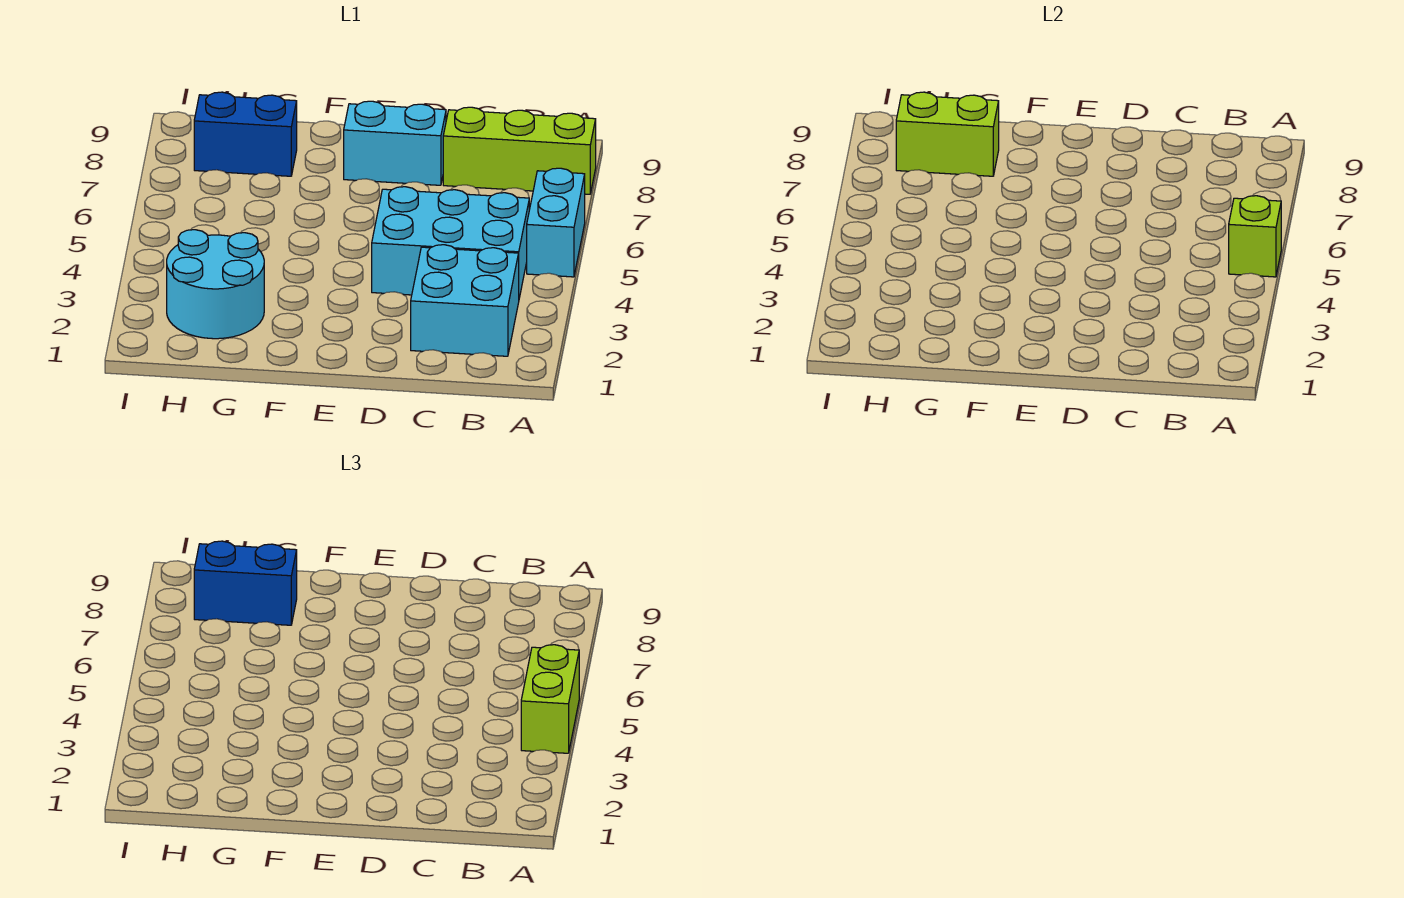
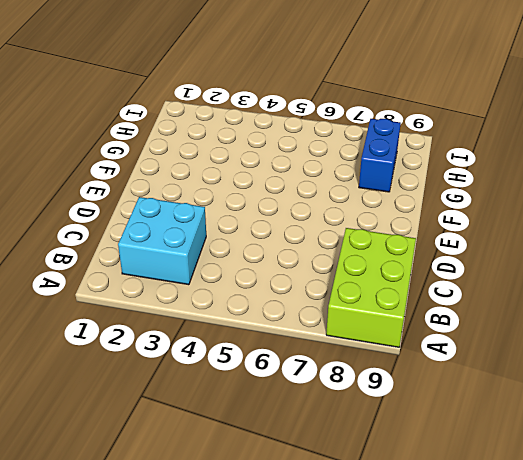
lime brick A8:C9 level 1 -> lime brick A8:C8 level 1
none -> cyan brick A5:A6 level 1
none -> cyan brick B4:D5 level 1

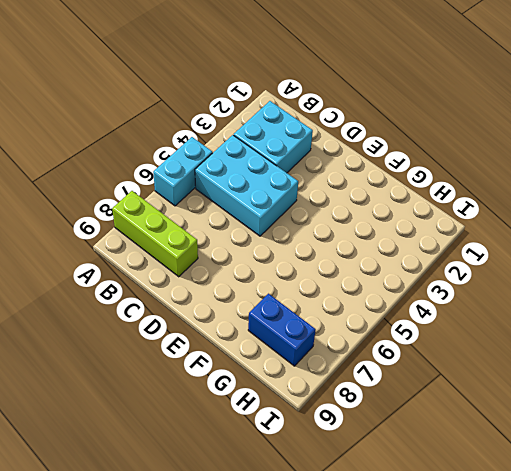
none -> cyan brick D8:E8 level 1
none -> cyan round brick G2:H3 level 1

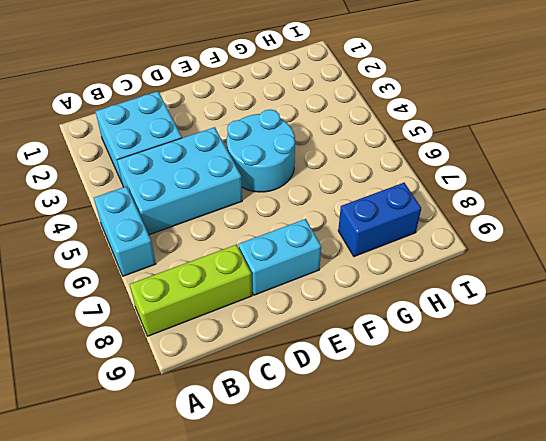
cyan round brick E4:F5 level 1 -> cyan round brick G2:H3 level 1
none -> lime brick A5 level 2
none -> lime brick G8:H8 level 2

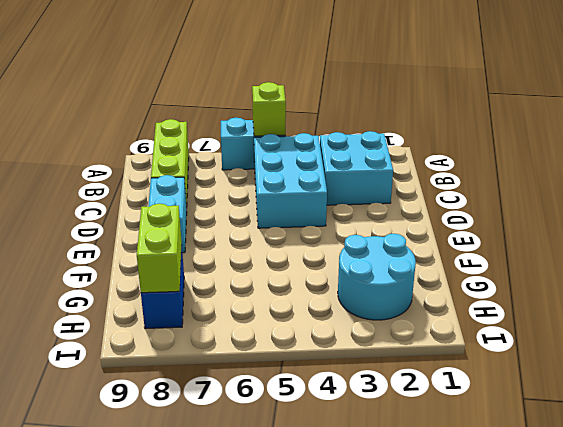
none -> lime brick A4:A5 level 3
none -> blue brick G8:H8 level 3

